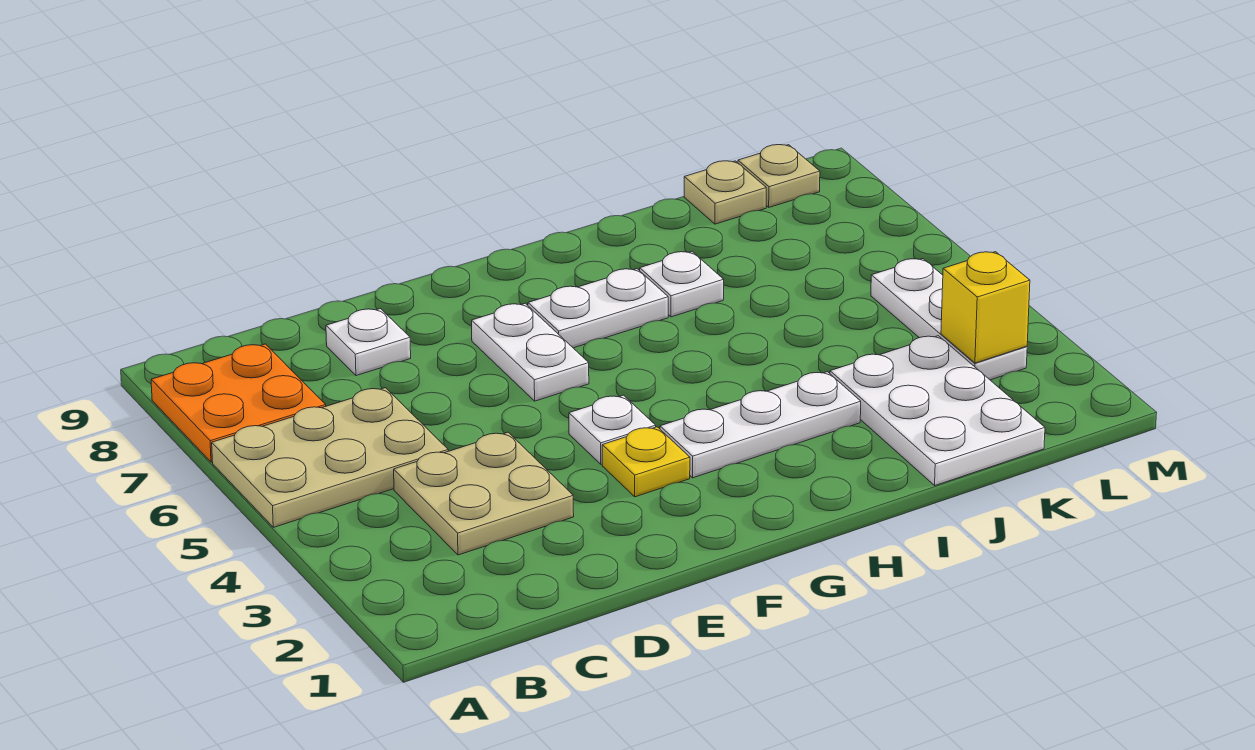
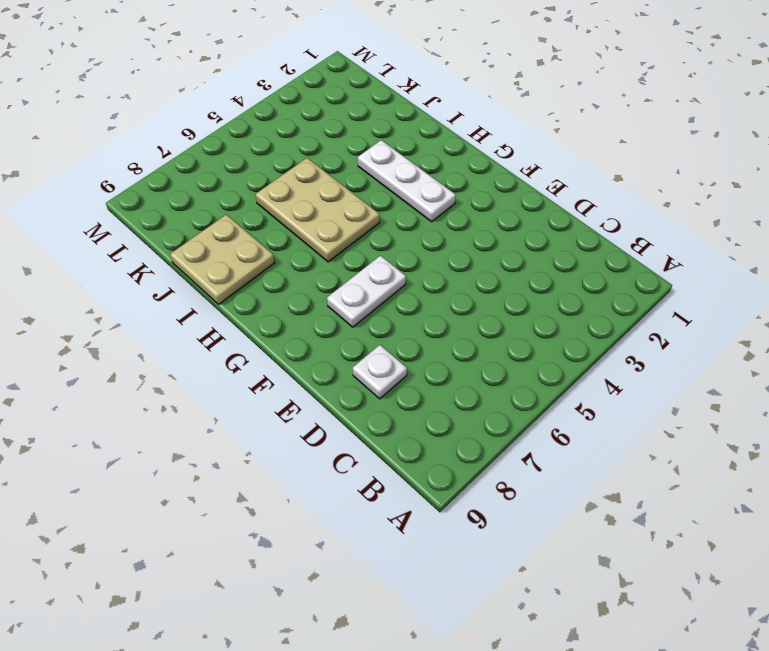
tan plate H5:J6 level 1 -> tan plate A5:C6 level 1
tan plate I8:J9 level 1 -> tan plate C3:D4 level 1
none -> orange plate A7:B8 level 1
none -> yellow plate F3 level 1
none -> white plate F4 level 1

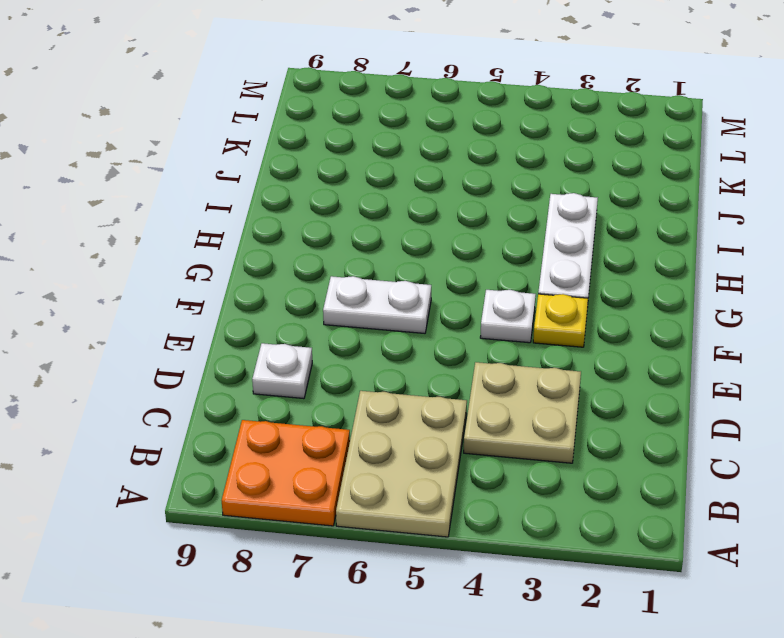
none -> white plate G7:H7 level 1
none -> white plate I7 level 1
none -> white plate J1:K3 level 1

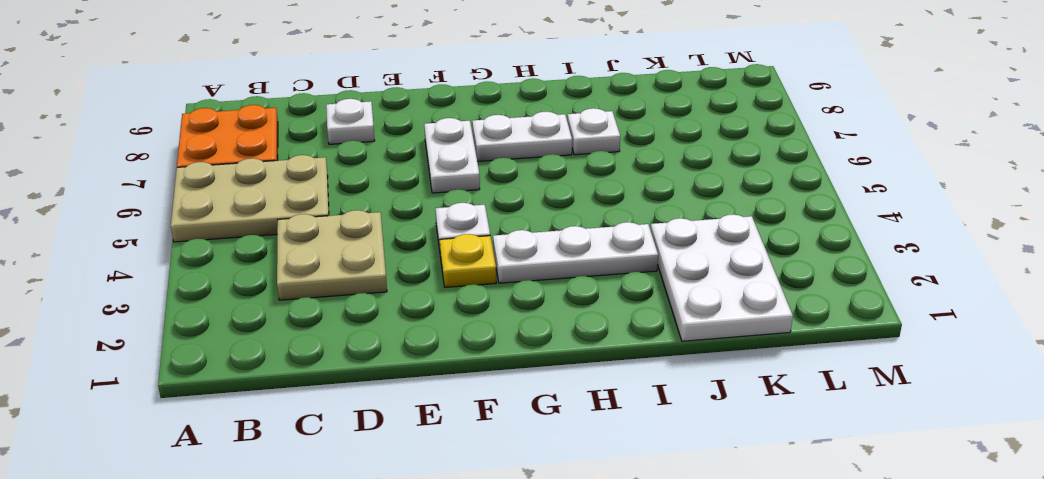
none -> tan plate K9 level 1
none -> white plate L3:L5 level 1
none -> tan plate L9 level 1

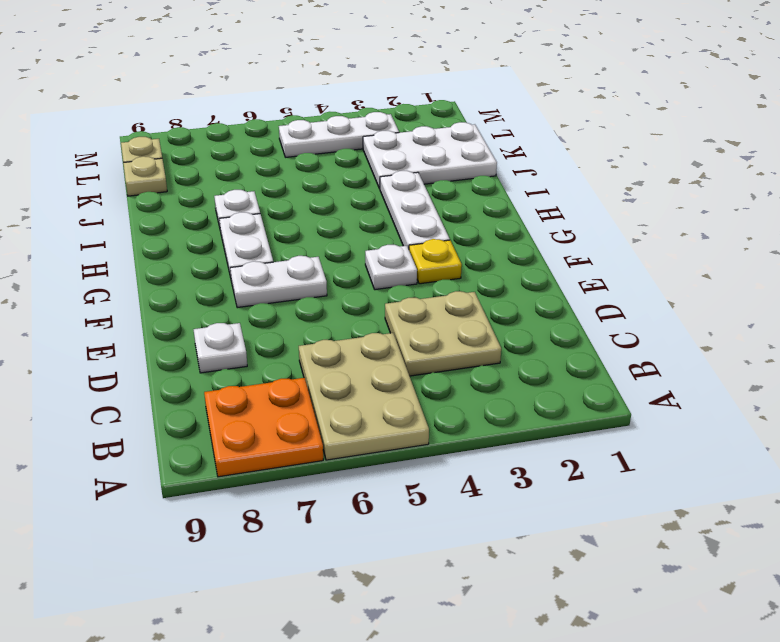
none -> yellow brick L3 level 2

